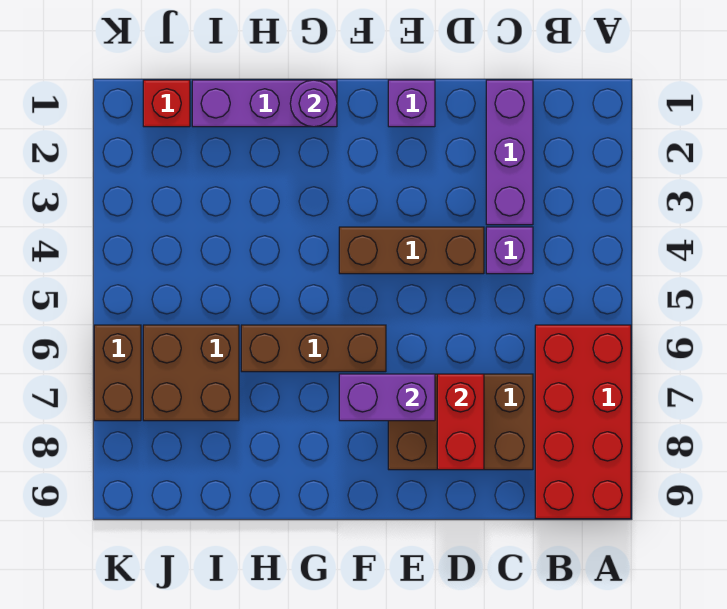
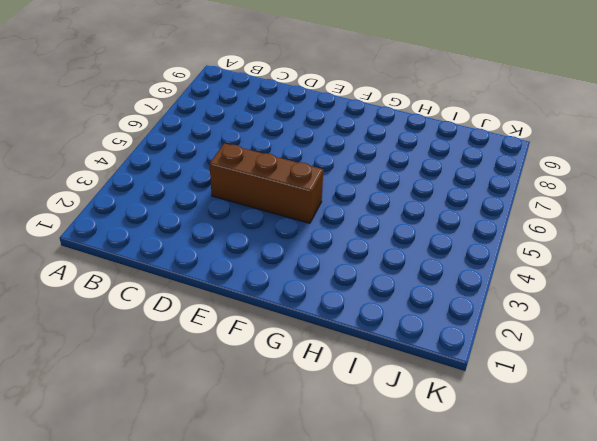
none -> red brick A6:B9 level 1
none -> purple brick C1:C3 level 1
none -> purple brick C4 level 1

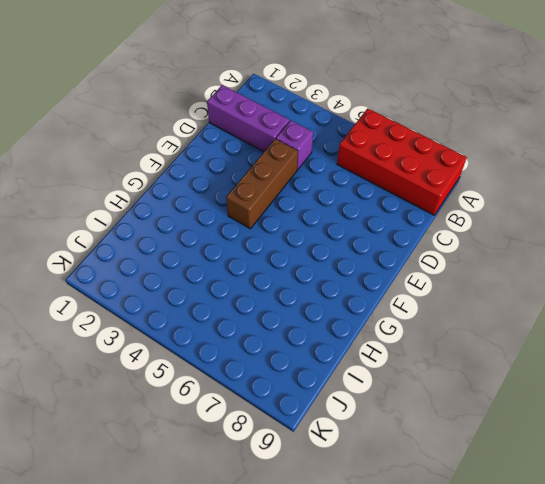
none -> brown brick C7:E8 level 1
none -> purple brick E1 level 1
none -> brown brick F6:H6 level 1

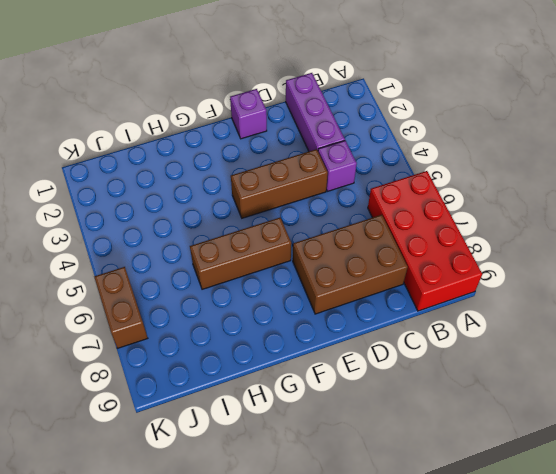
none -> purple brick G1:I1 level 1
none -> brown brick I6:J7 level 1
none -> red brick J1 level 1

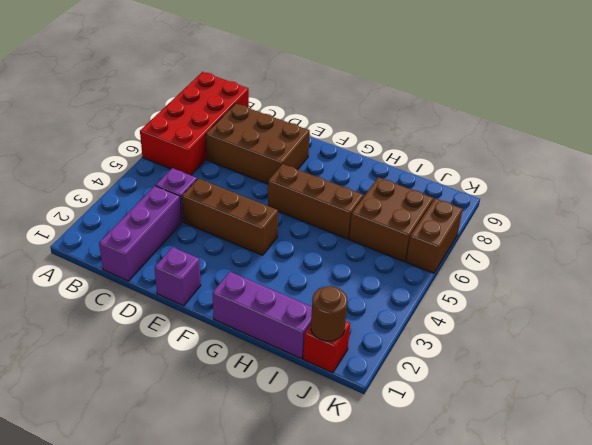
brown round brick J1 level 2 -> none
none -> red brick D7:D8 level 2
none -> purple brick E7:F7 level 2
none -> purple round brick G1 level 2

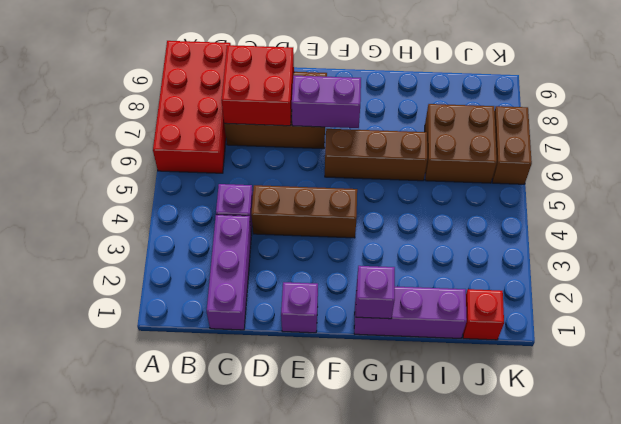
red brick C7:D8 level 2 -> red brick D7:D8 level 2
purple brick G1 level 2 -> purple round brick G1 level 2

